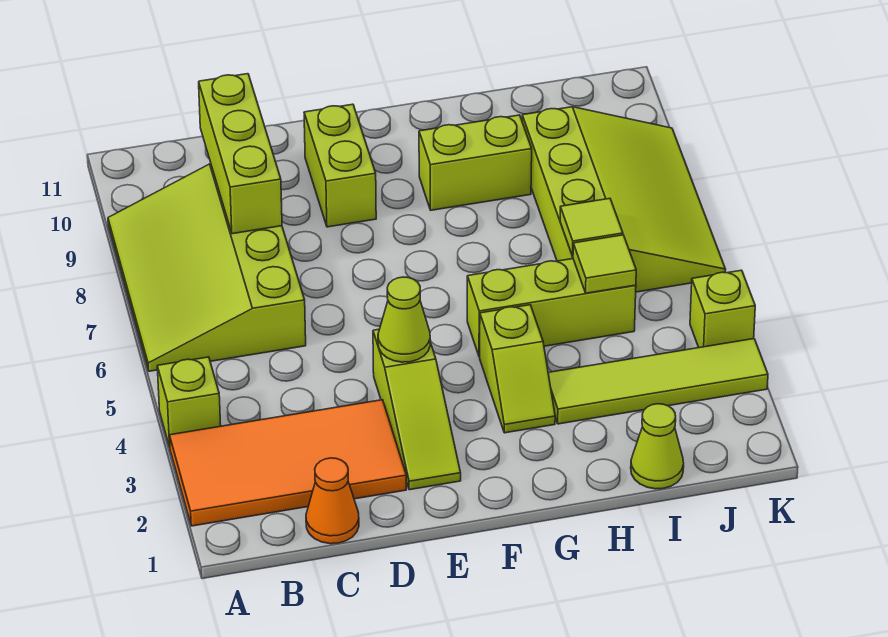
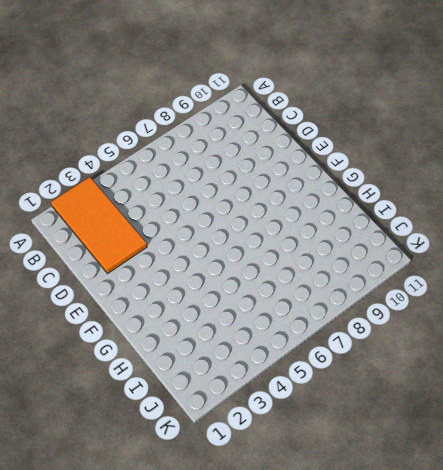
none -> lime brick A4 level 1
none -> lime slope A6:C9 level 1 top C
none -> orange cone C1 level 1

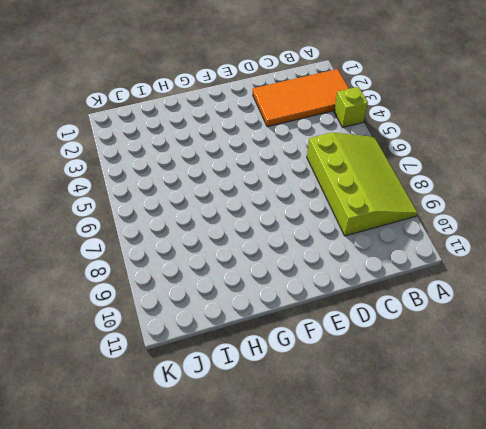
none -> orange cone C1 level 1
none -> lime slope E2:E4 level 1 top 4
none -> lime brick E9:E10 level 1

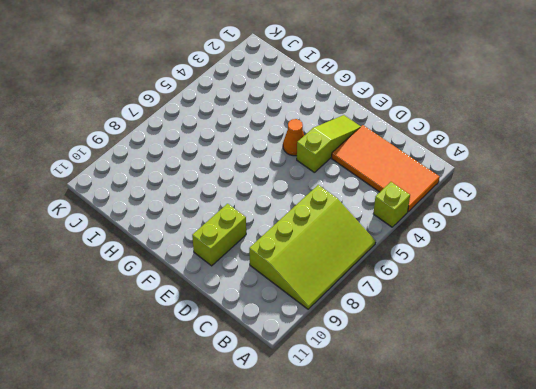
orange cone F4 level 1 -> orange cone C1 level 1
none -> lime slope G3:G4 level 1 top 4
none -> lime brick G5:I5 level 1
none -> lime brick G9:H9 level 1

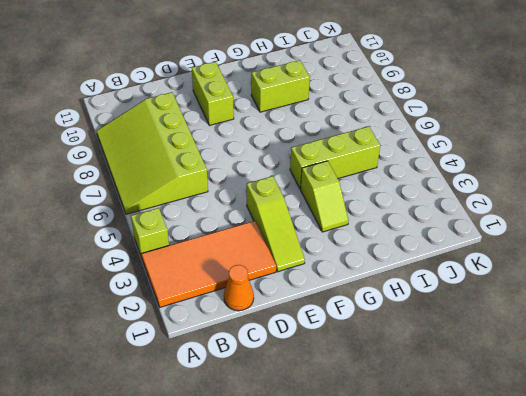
none -> lime tile H3:K3 level 1
none -> lime cone I1 level 1
none -> lime slope I6:K9 level 1 top I

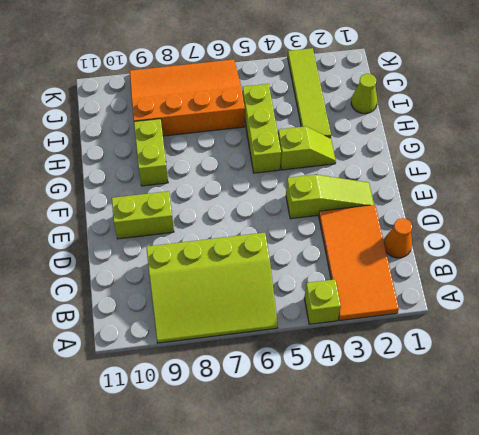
orange slope I6:K9 level 1 top I -> lime slope I6:K9 level 1 top I
none -> lime brick K4 level 1
none -> lime brick C8:C10 level 2
none -> lime cone E4 level 2

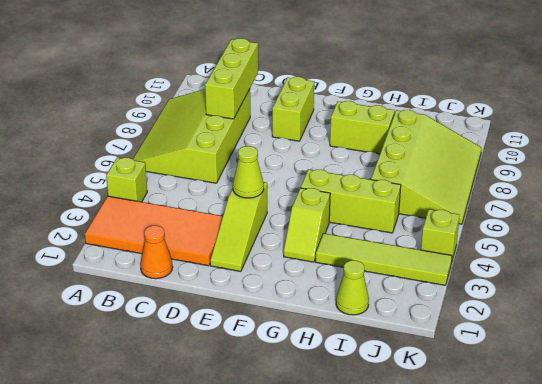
none -> lime tile I5 level 2
none -> lime tile I6 level 2

